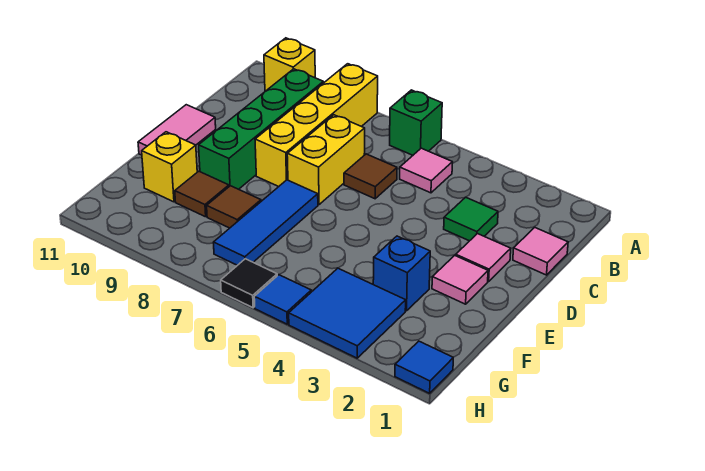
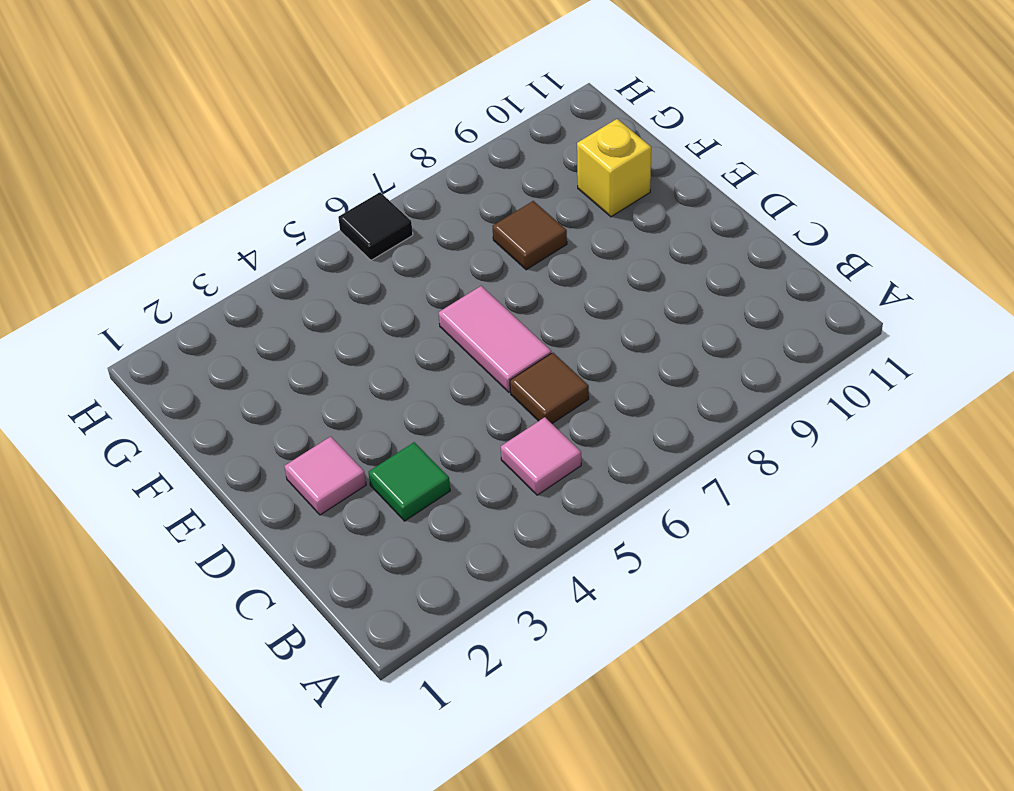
pink tile D6:E6 level 1 -> pink tile D11:E11 level 1
none -> green brick A6 level 1
none -> yellow brick A8:D8 level 1
none -> yellow brick A10 level 1

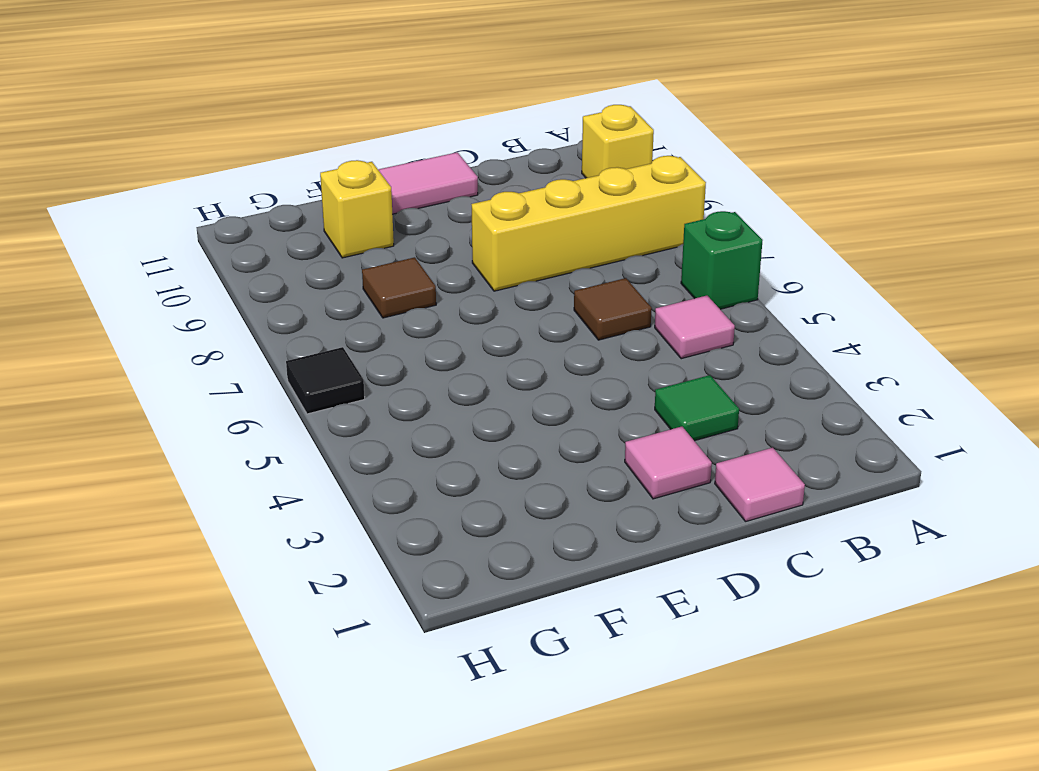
none -> green brick B9:E9 level 1
none -> yellow brick C7:D7 level 1
none -> pink tile E2 level 1

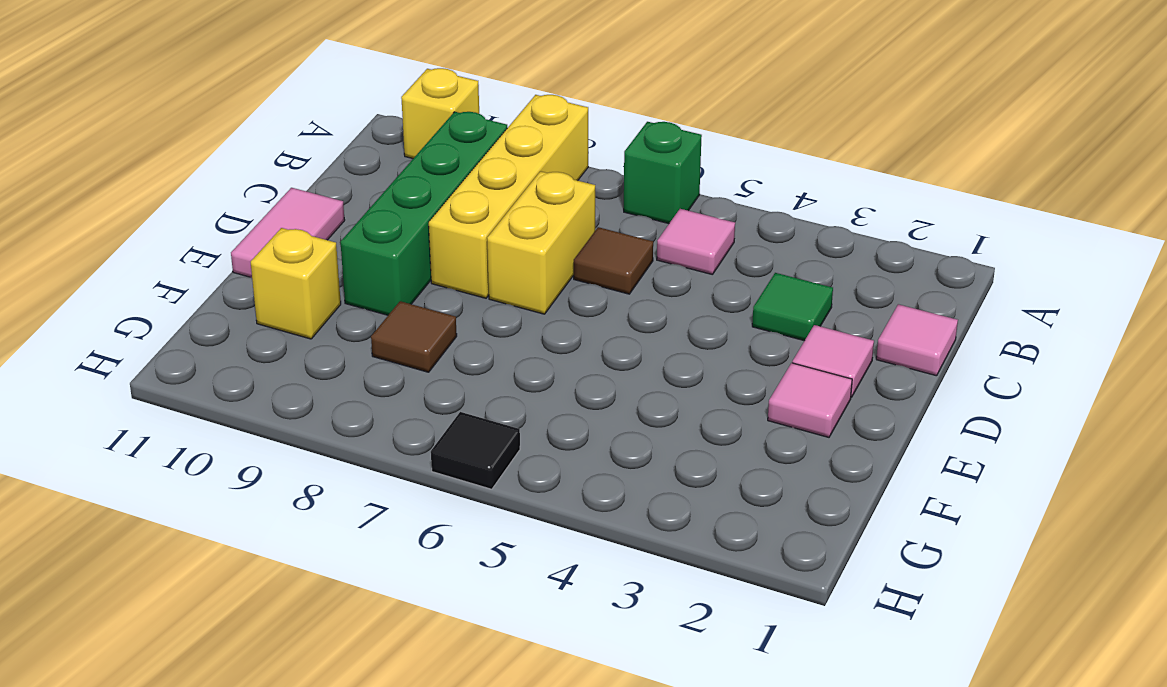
none -> blue tile E7:G7 level 1
none -> blue brick F3 level 1
none -> brown tile F9 level 1

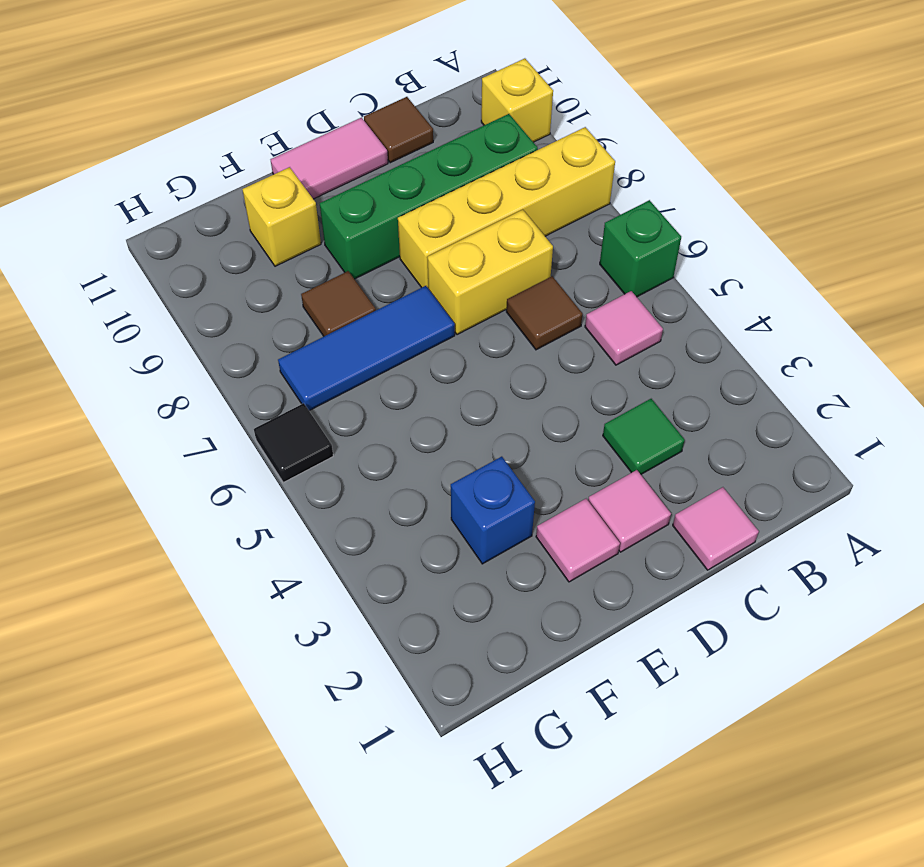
brown tile C11 level 1 -> brown tile F9 level 1
none -> blue tile G3:H4 level 1
none -> blue tile H1 level 1
none -> blue tile H5 level 1

